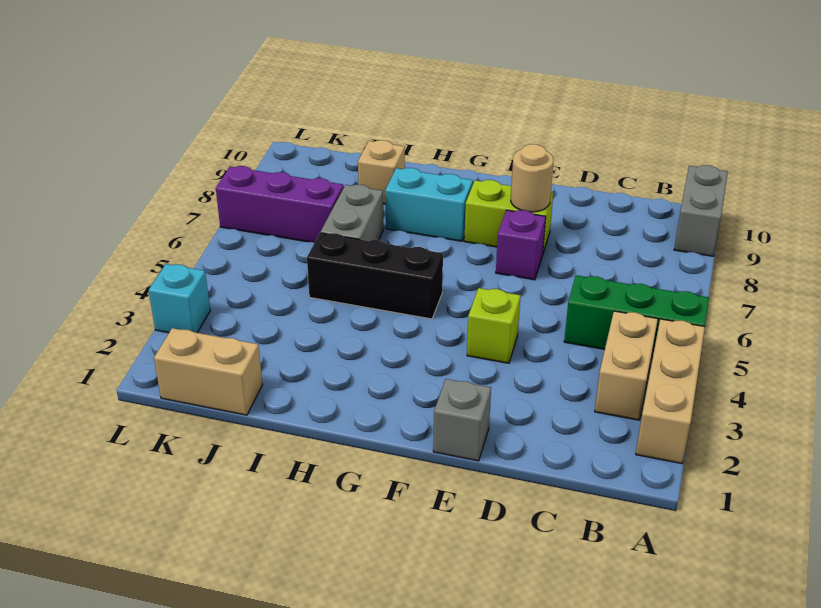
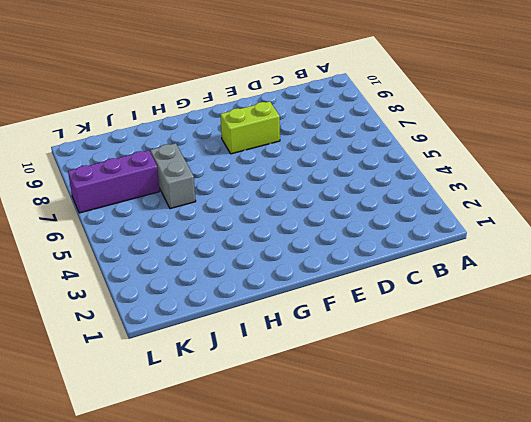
none -> tan brick A2:A4 level 1
none -> green brick A5:C5 level 1
none -> grey brick A9:A10 level 1

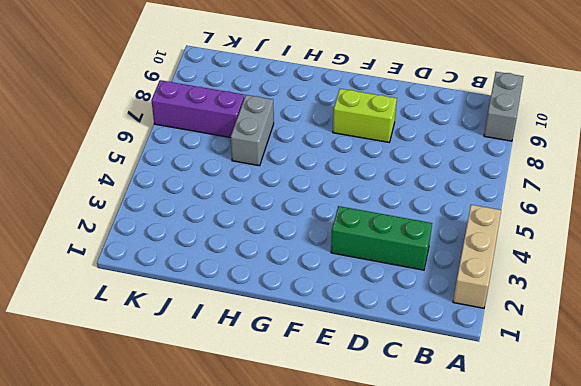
green brick C3:E3 level 1 -> green brick A5:C5 level 1
none -> tan brick B3:B4 level 1
none -> grey brick E1 level 1
none -> lime brick E4 level 1

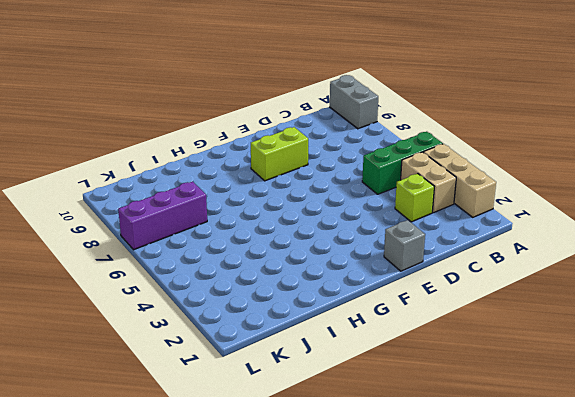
lime brick C3 level 1 -> lime brick E4 level 1
none -> purple brick E7 level 1
none -> black brick G5:I5 level 1
none -> cyan brick G8:H8 level 1

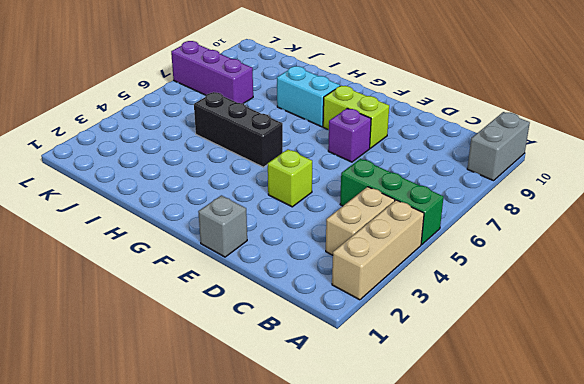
none -> grey brick I6:I7 level 1
none -> tan brick I9 level 1
none -> tan brick J1:K1 level 1

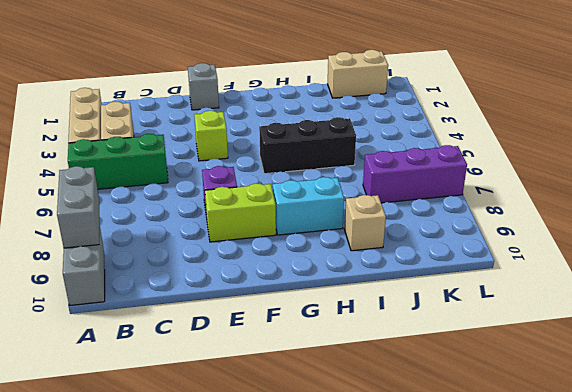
grey brick A8:A9 level 2 -> grey brick I6:I7 level 1
none -> cyan brick L3 level 1
none -> tan round brick E8 level 2

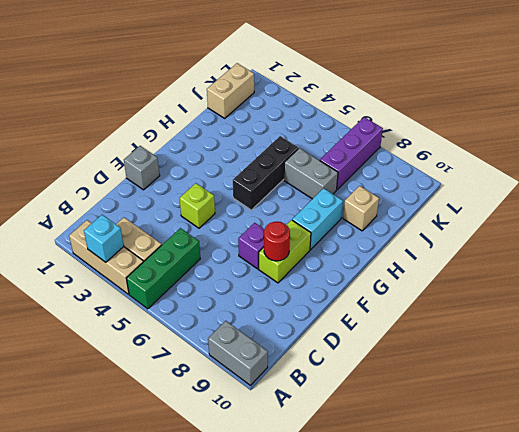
cyan brick A3 level 2 -> cyan brick L3 level 1
red round brick E8 level 2 -> tan round brick E8 level 2

